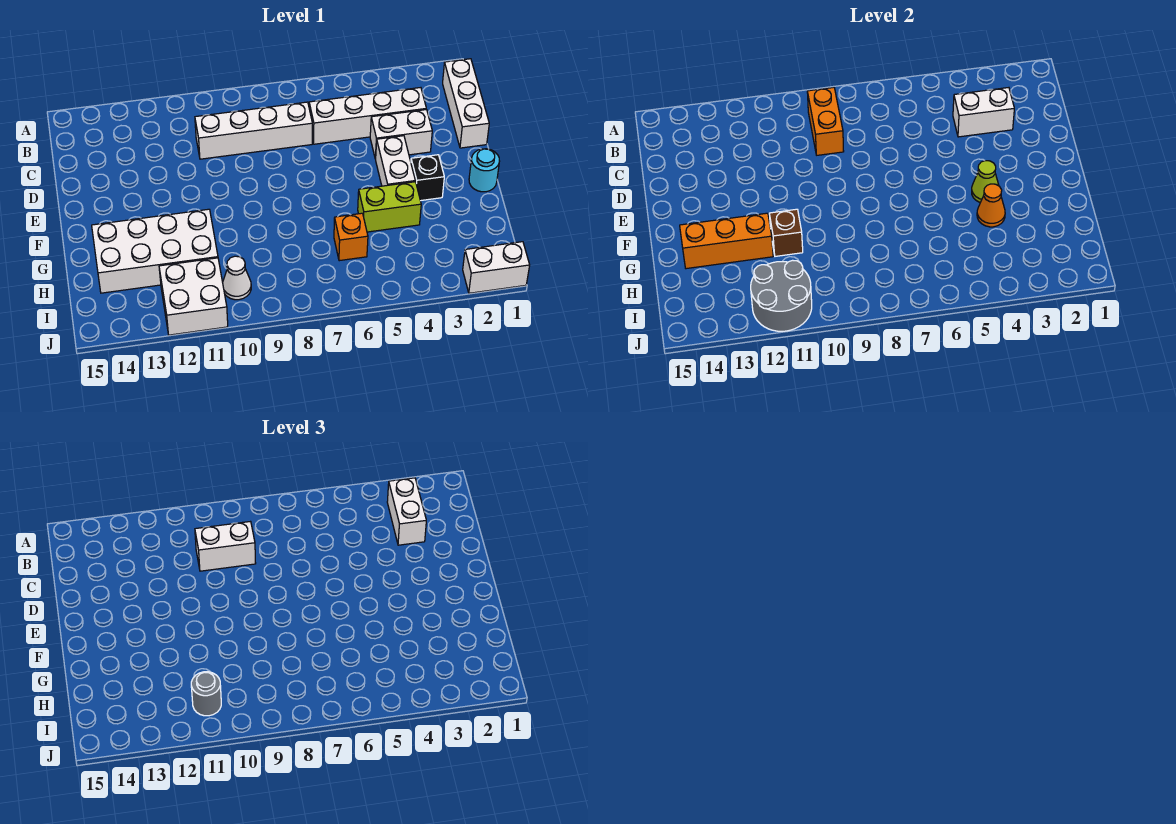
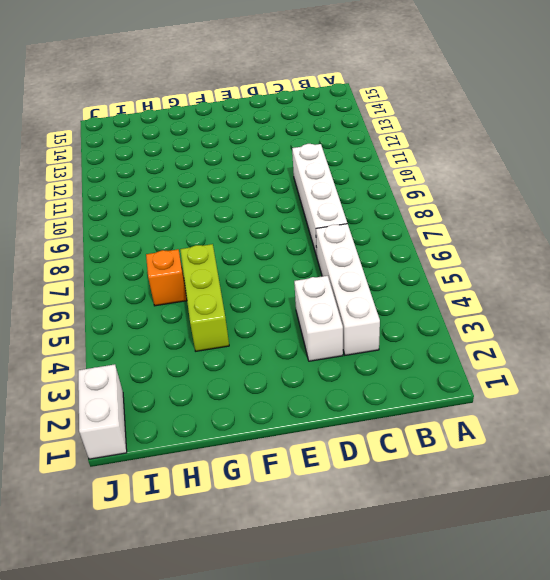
lime brick G4:G6 level 1 -> lime brick G4:G5 level 1
none -> white brick B1:D1 level 1
none -> white brick E4:F4 level 1
none -> cyan round brick F1 level 1

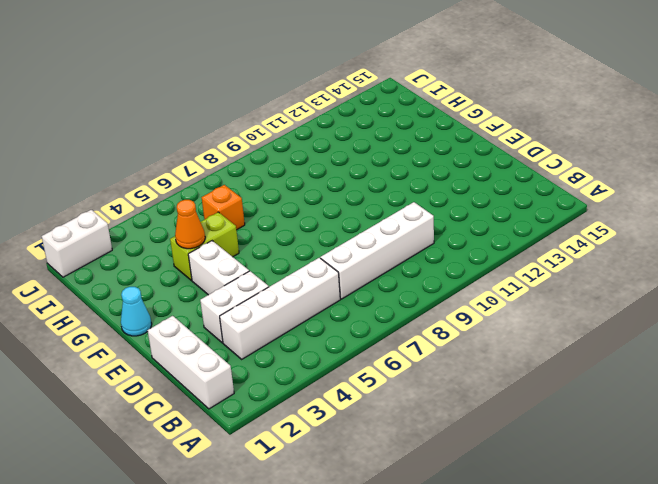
cyan cone F1 level 1 -> cyan round brick F1 level 1
none -> black brick F3 level 1
none -> white brick G11:H14 level 1
none -> white cone I10 level 1

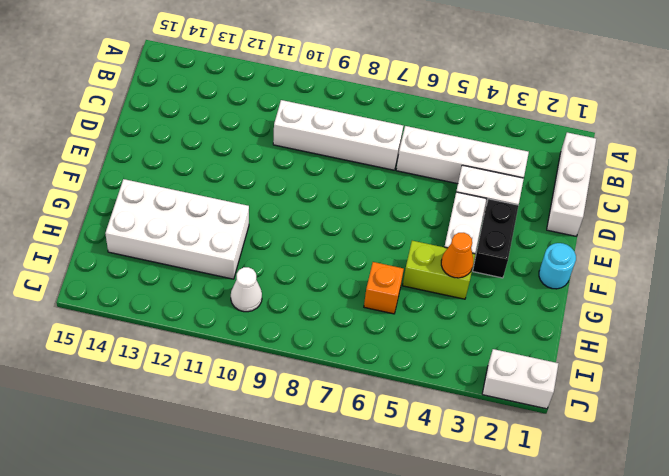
black brick E3:F3 level 1 -> black brick F3 level 1
none -> white brick I11:J12 level 1
none -> orange brick B9:C9 level 2
none -> white brick C3:C4 level 2

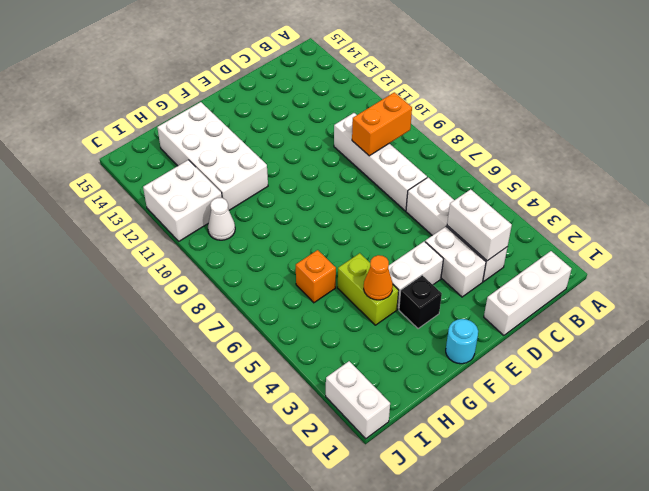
none -> lime cone F4 level 2
none -> brown brick G11 level 2
none -> orange brick G12:G14 level 2

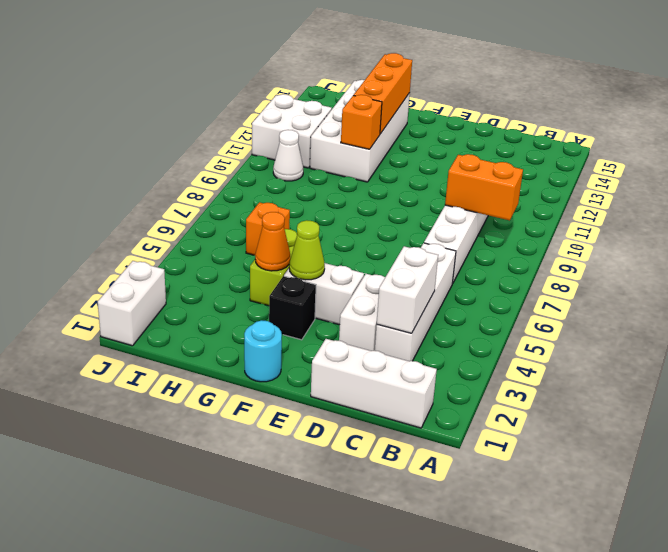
orange brick G11 level 2 -> brown brick G11 level 2
none -> grey round brick I11:J12 level 2
none -> white brick B3:C3 level 3
none -> white brick C9:C10 level 3

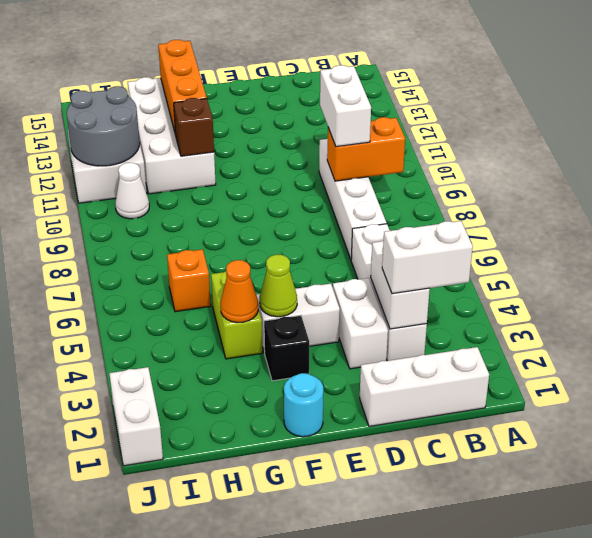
none -> grey round brick I11 level 3

